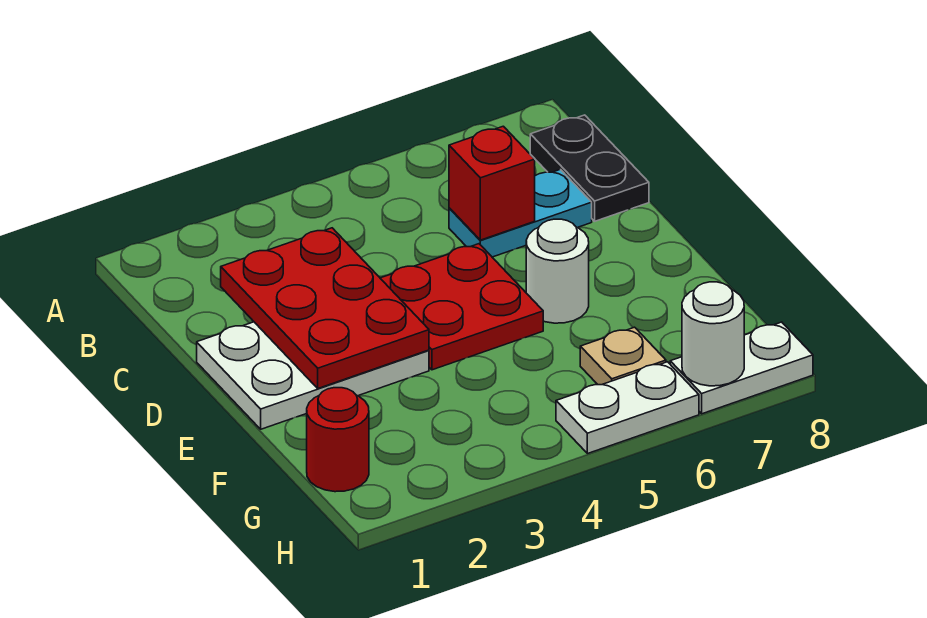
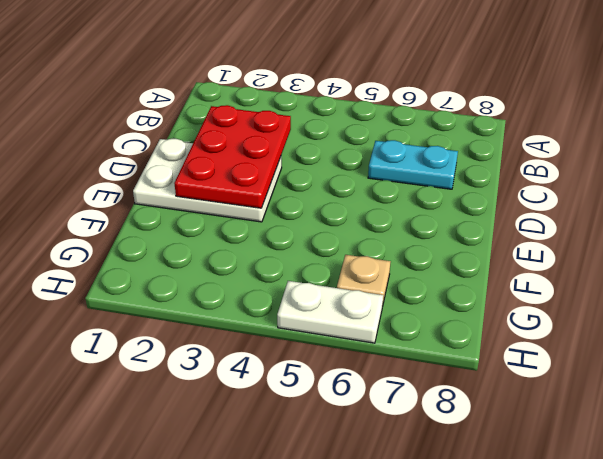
none -> black plate B8:C8 level 1
none -> red plate D4:E5 level 1
none -> white round brick E6 level 1

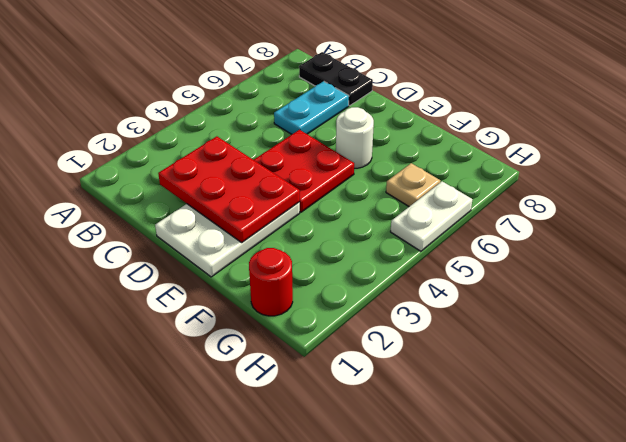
none -> white plate H7:H8 level 1
none -> red brick C6 level 2
none -> white round brick H7 level 2

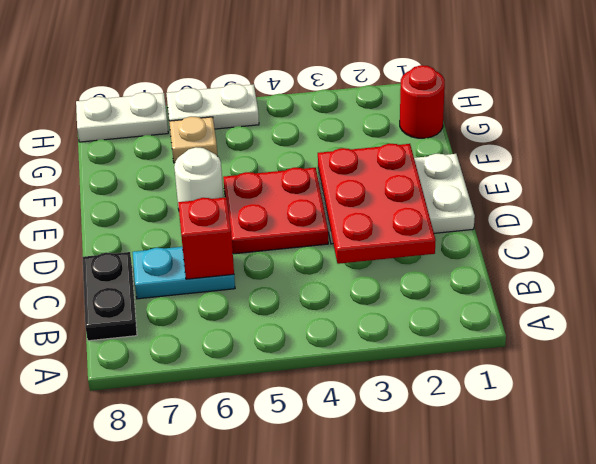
none -> white round brick H7 level 2

